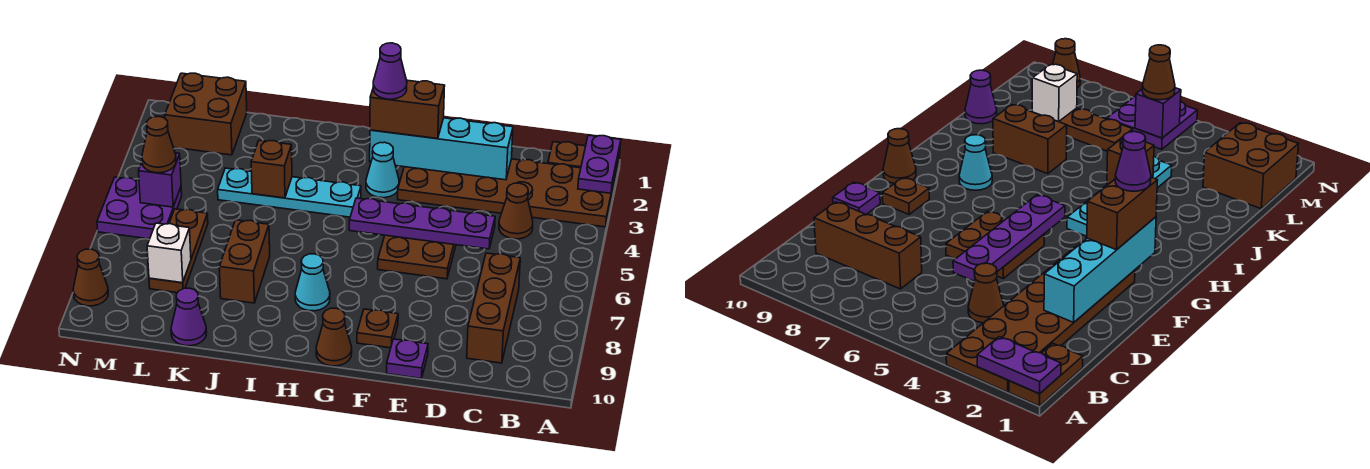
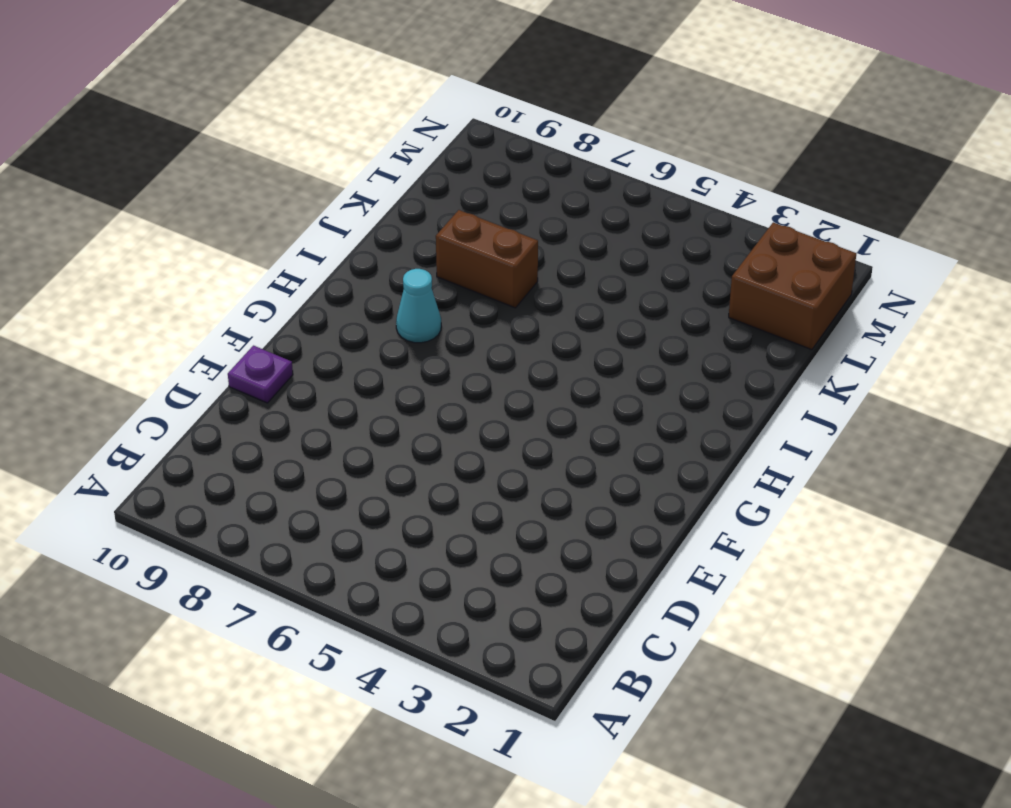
none -> brown plate A1:B1 level 1
none -> brown plate A2:F3 level 1
none -> brown cone C4 level 1

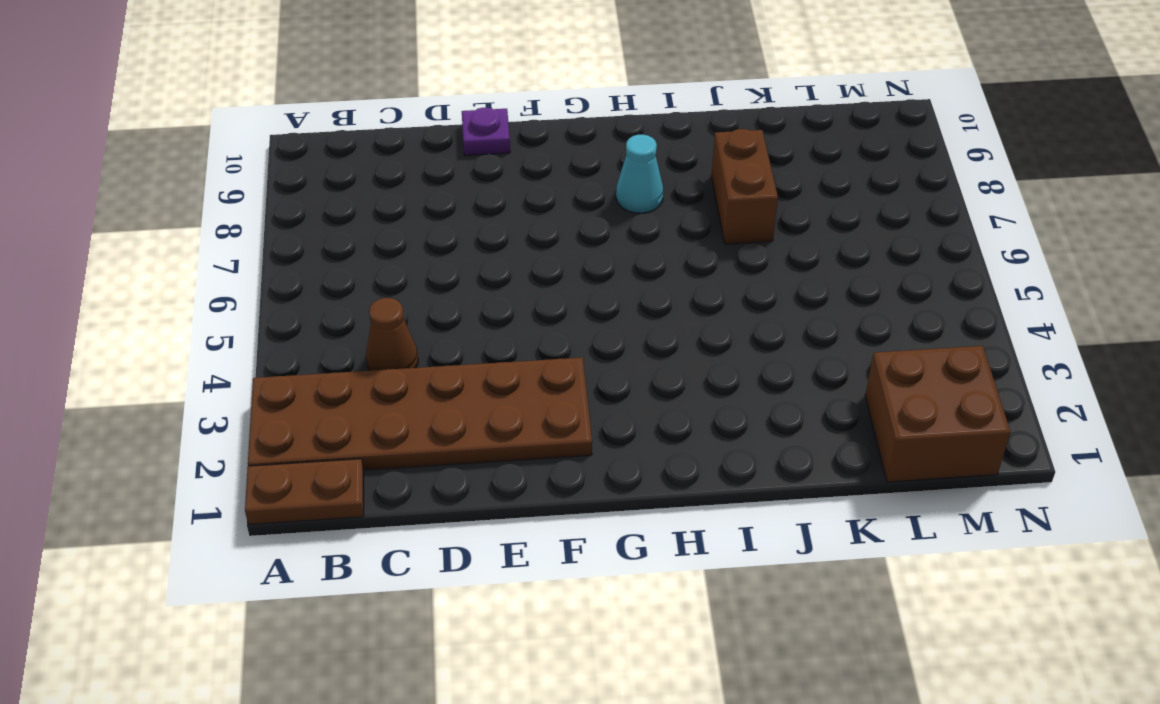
none -> brown brick C7:C9 level 1
none -> brown plate E5:F6 level 1
none -> brown plate F9 level 1

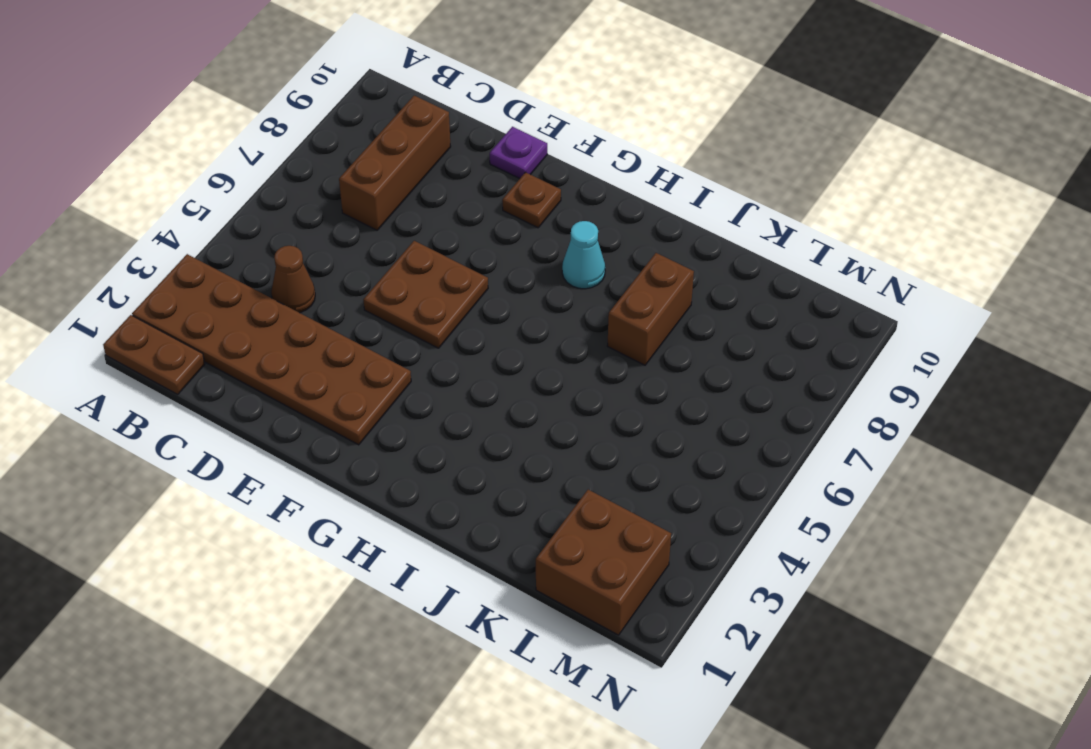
none -> cyan cone G3 level 1
none -> brown cone G10 level 1
none -> cyan plate H4:K4 level 1

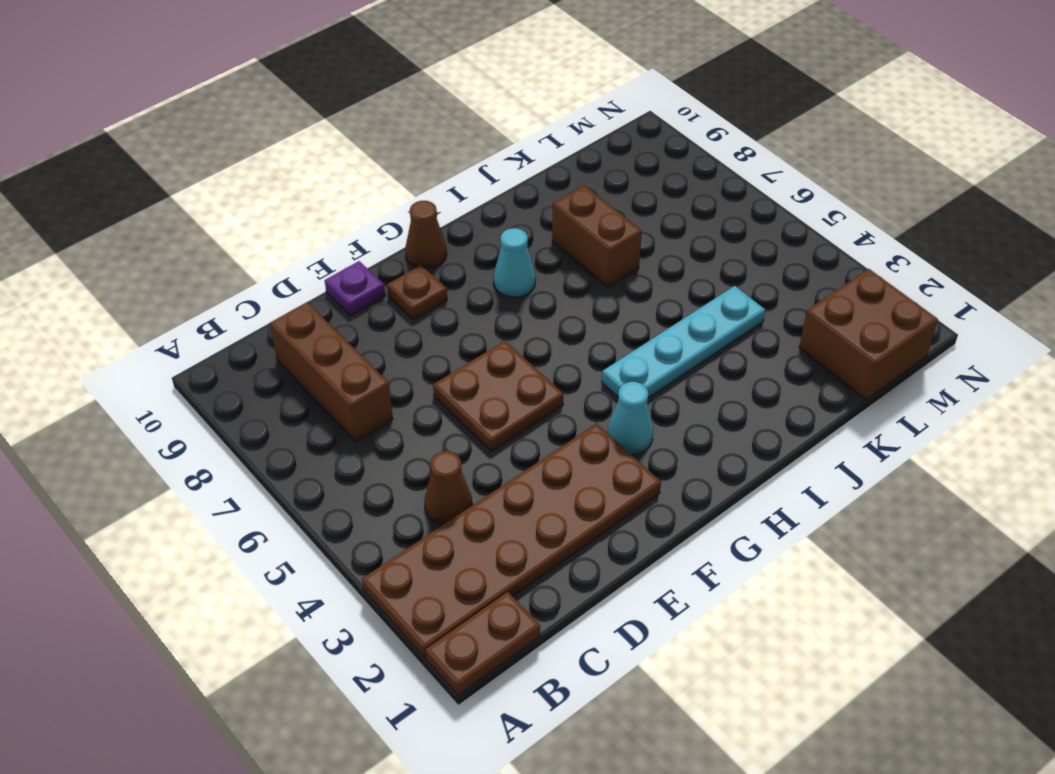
none -> purple cone K10 level 1
none -> brown plate L6:L8 level 1
none -> purple plate M5:N6 level 1

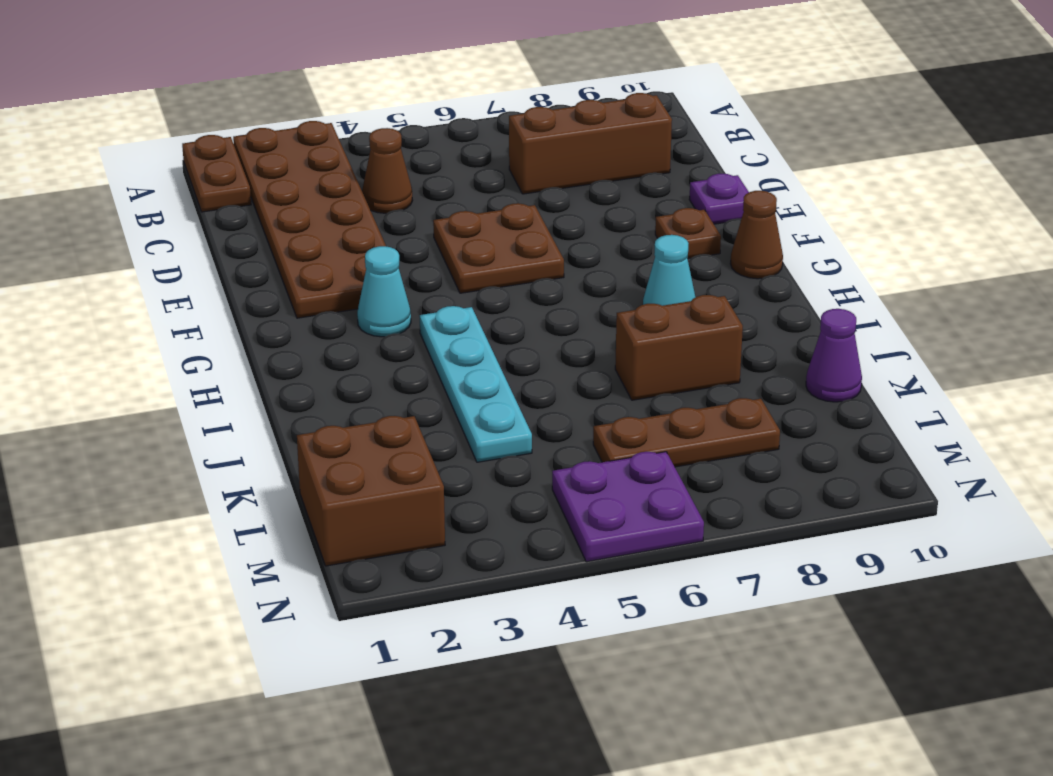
none -> brown cone N9 level 1
none -> purple plate A1:A2 level 2
none -> cyan brick D2:G2 level 2

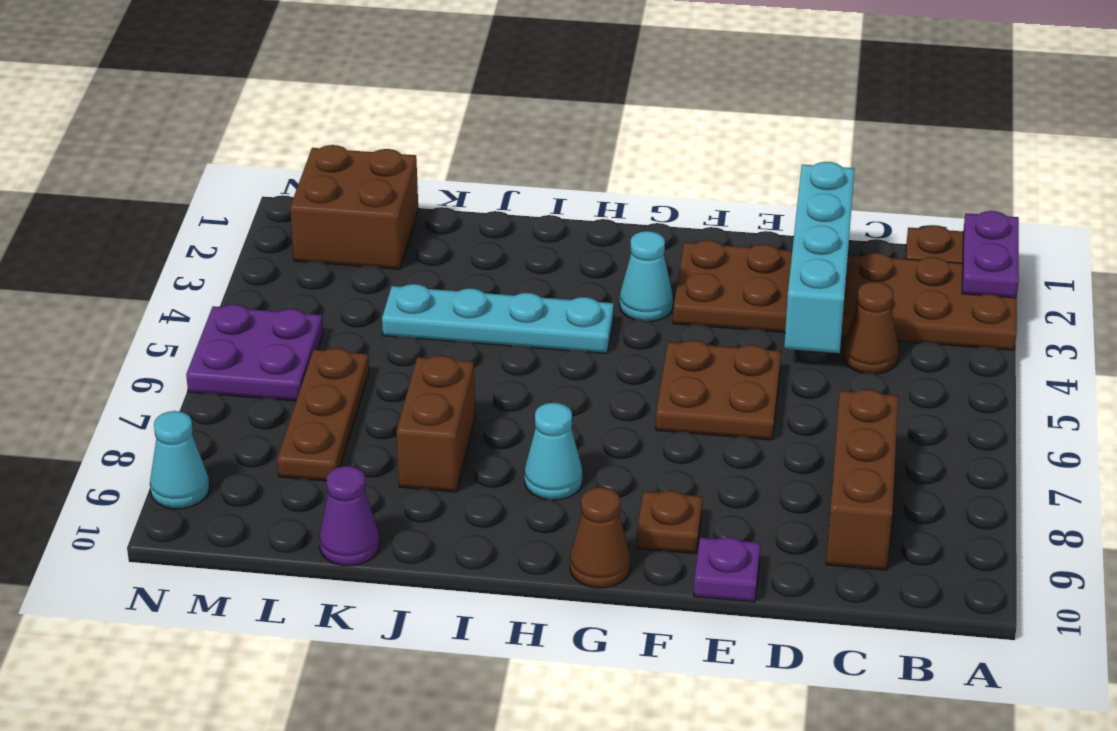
cyan brick D1:D4 level 2 -> cyan brick D2:G2 level 2
cyan cone N9 level 1 -> brown cone N9 level 1
none -> purple plate D5:G5 level 2
none -> brown brick J4 level 2
none -> white brick L8 level 2

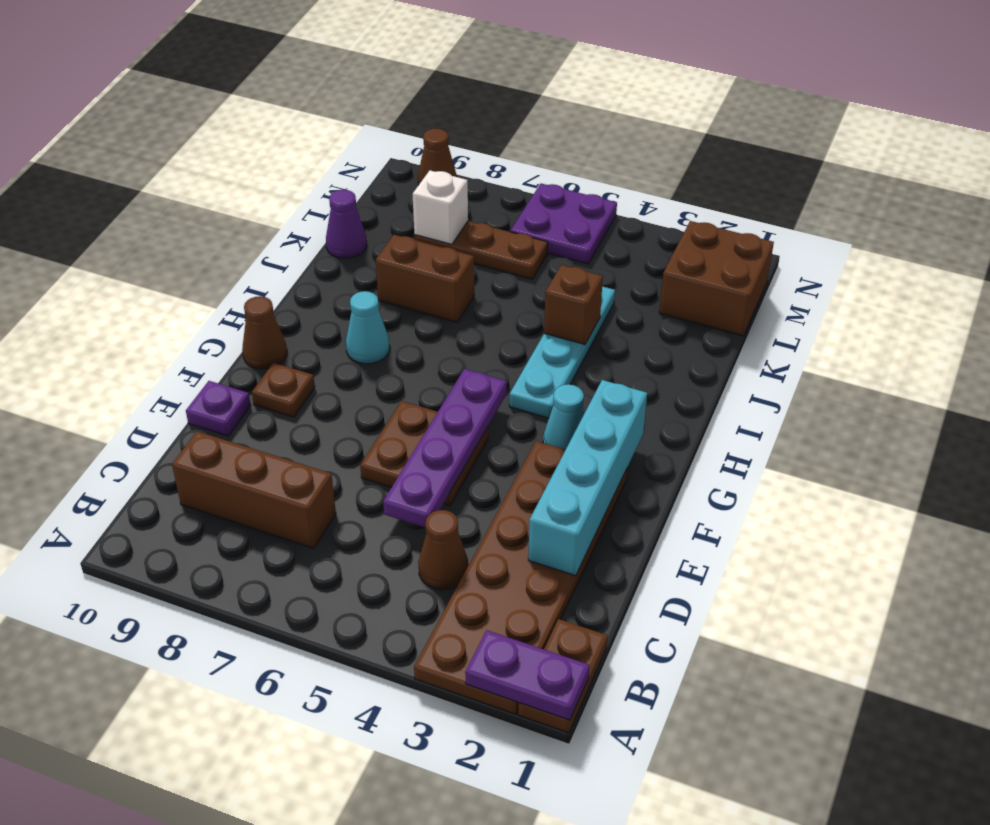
none -> purple brick M5 level 2
none -> brown brick F2:G2 level 3
none -> brown cone M5 level 3

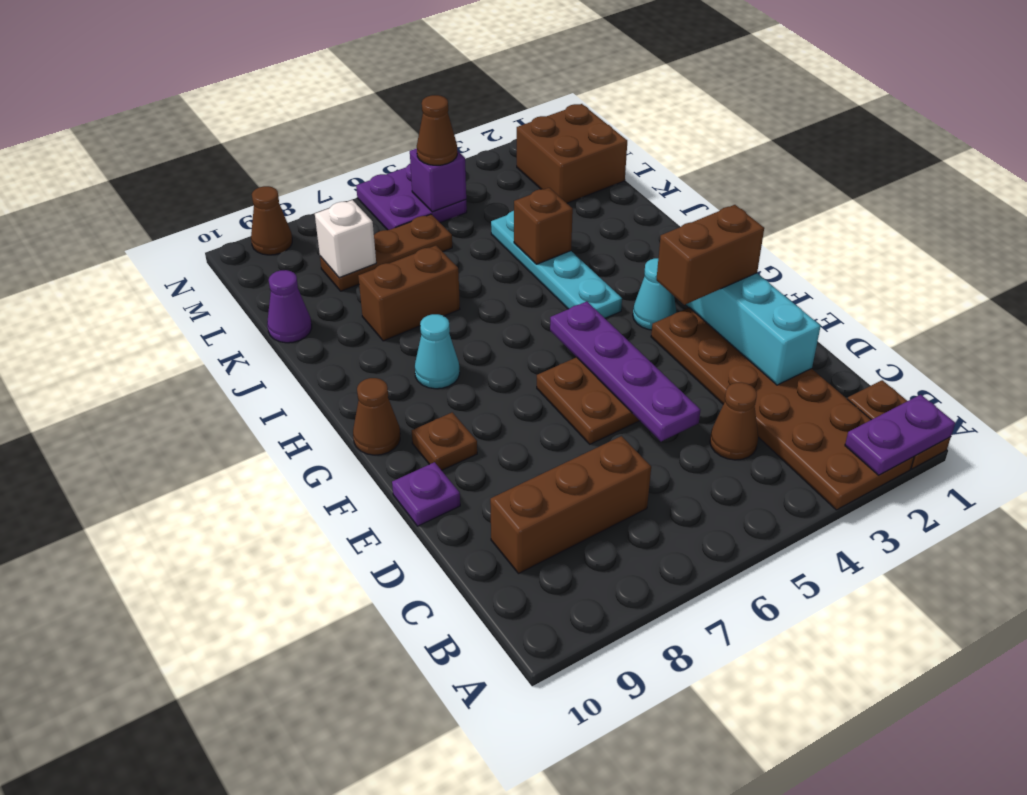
brown brick F2:F3 level 3 -> brown brick F2:G2 level 3
none -> purple cone G2 level 4

